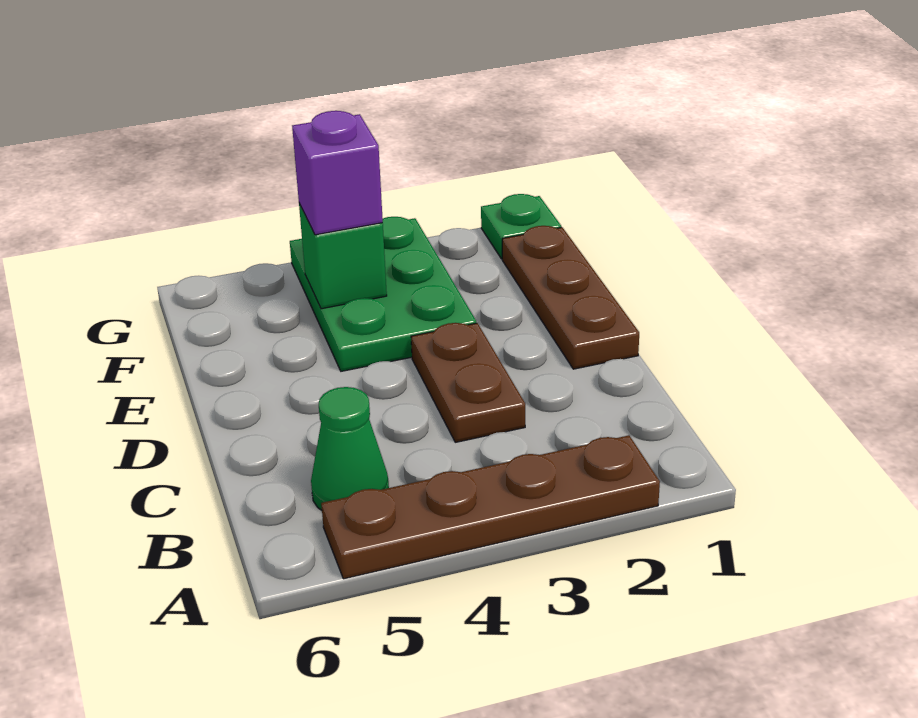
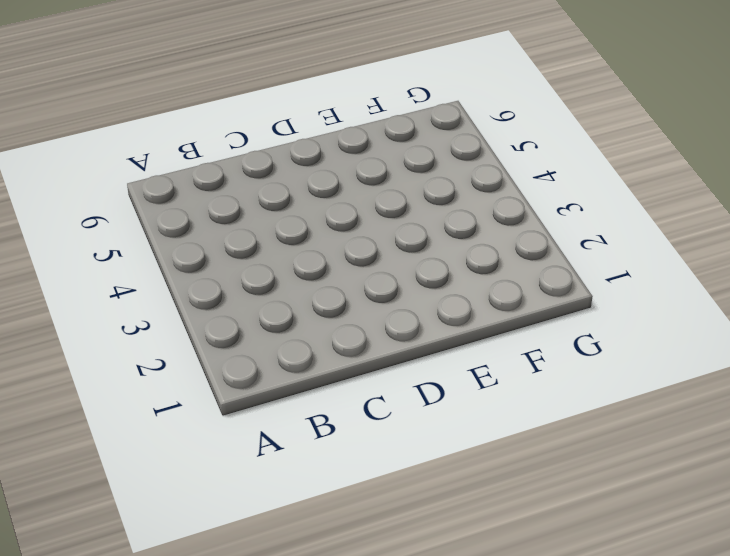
none -> brown plate A2:A5 level 1
none -> green cone B5 level 1

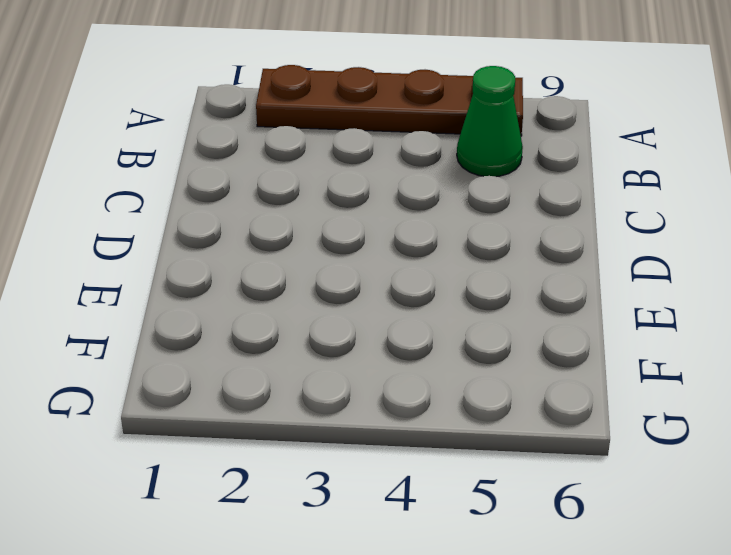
none -> brown plate C3:D3 level 1
none -> brown plate D1:F1 level 1

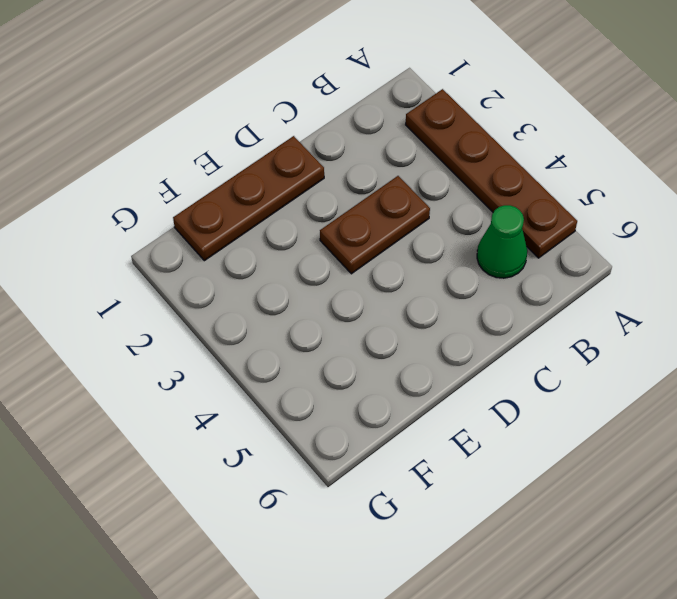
none -> green plate E3:G4 level 1
none -> green plate G1 level 1

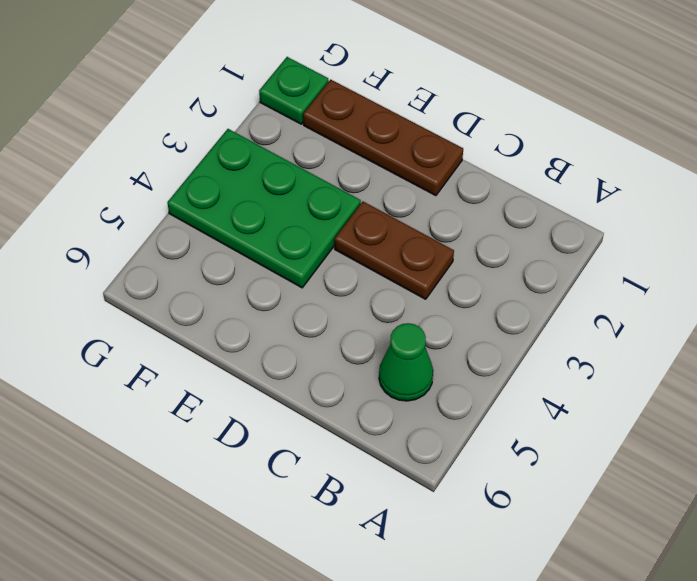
none -> brown plate A2:A5 level 1
none -> green brick F4 level 2

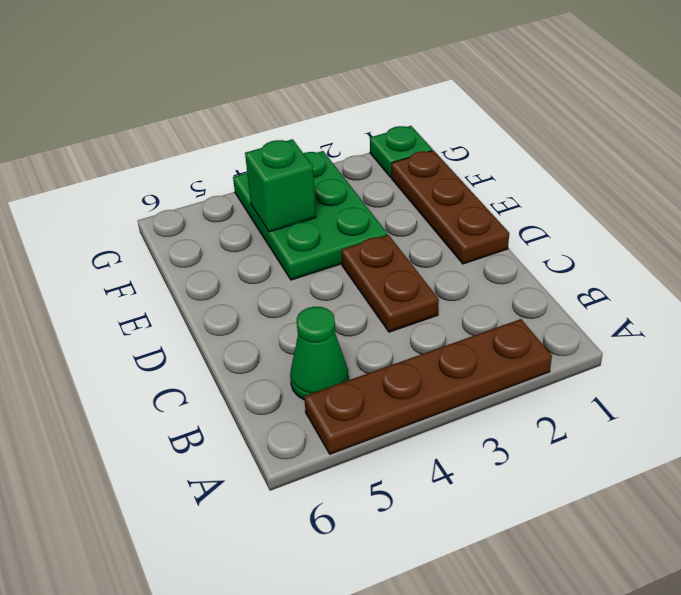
none -> purple brick F4 level 3

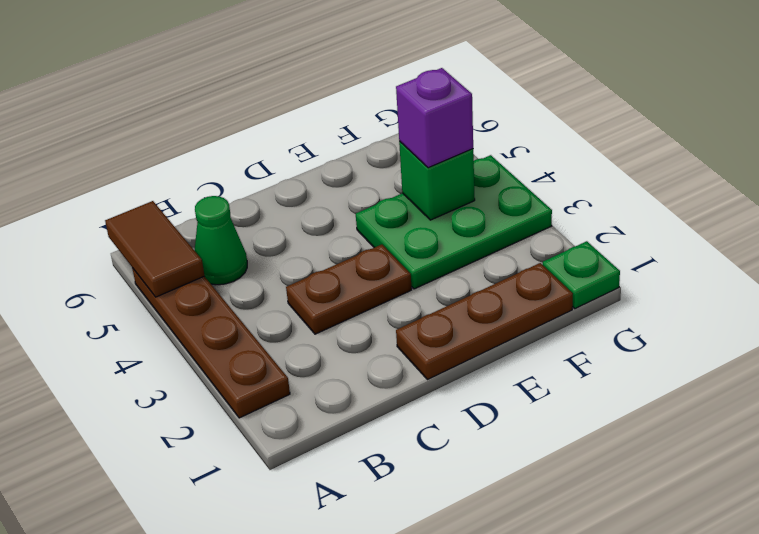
brown tile A5:A6 level 2 -> none

